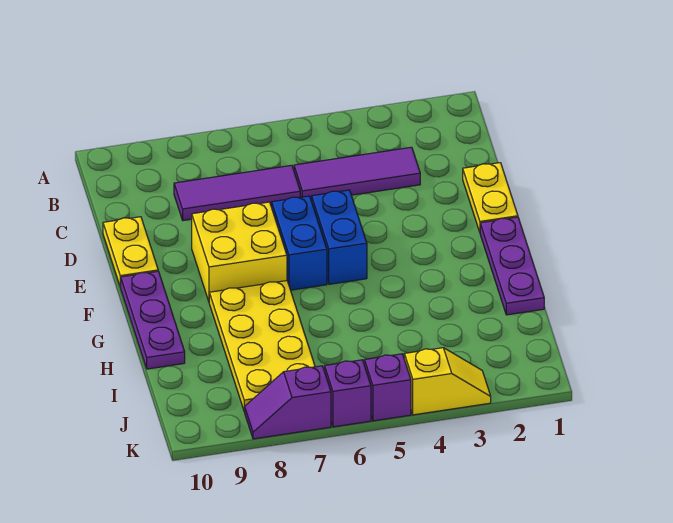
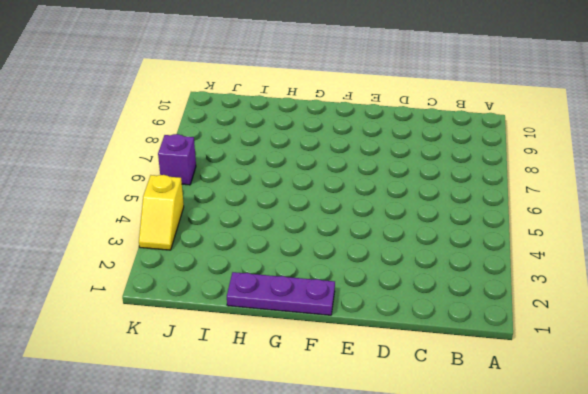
none -> purple tile C3:C5 level 1
none -> purple tile C6:C8 level 1
none -> yellow plate D1:E1 level 1

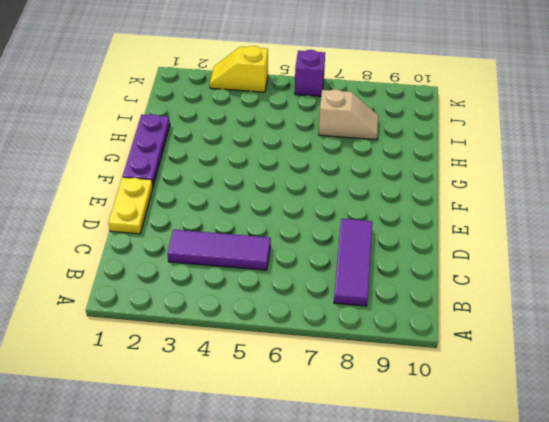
purple tile B8:D8 level 1 -> purple tile C6:C8 level 1
tan slope I7:I8 level 1 top 7 -> yellow plate G7:J8 level 1
none -> yellow plate D10:E10 level 1
none -> blue brick E5:F5 level 1
none -> blue brick E6:F6 level 1

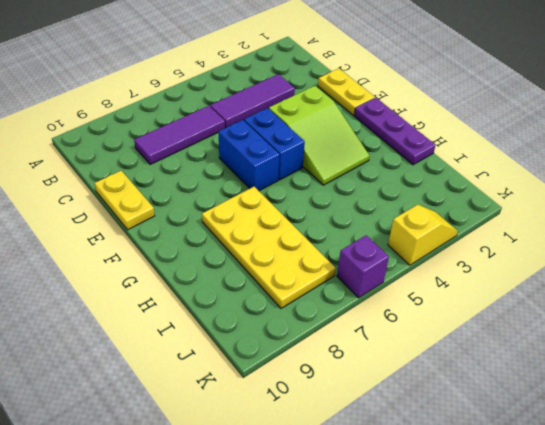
lime slope E3:G4 level 1 top E -> none
none -> yellow brick E7:F8 level 1
none -> purple plate F10:H10 level 1
none -> purple brick K5 level 1

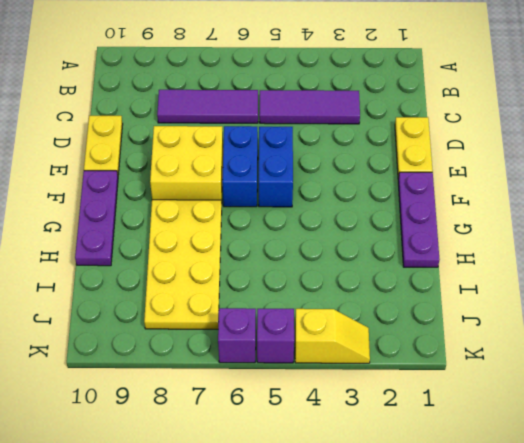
none -> purple slope K7:K8 level 1 top 7

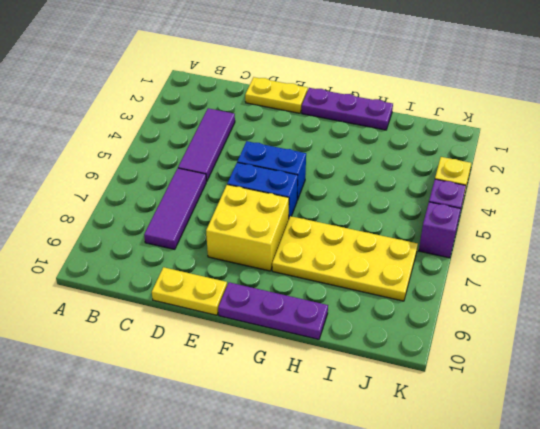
none -> purple slope K7:K8 level 1 top 7

